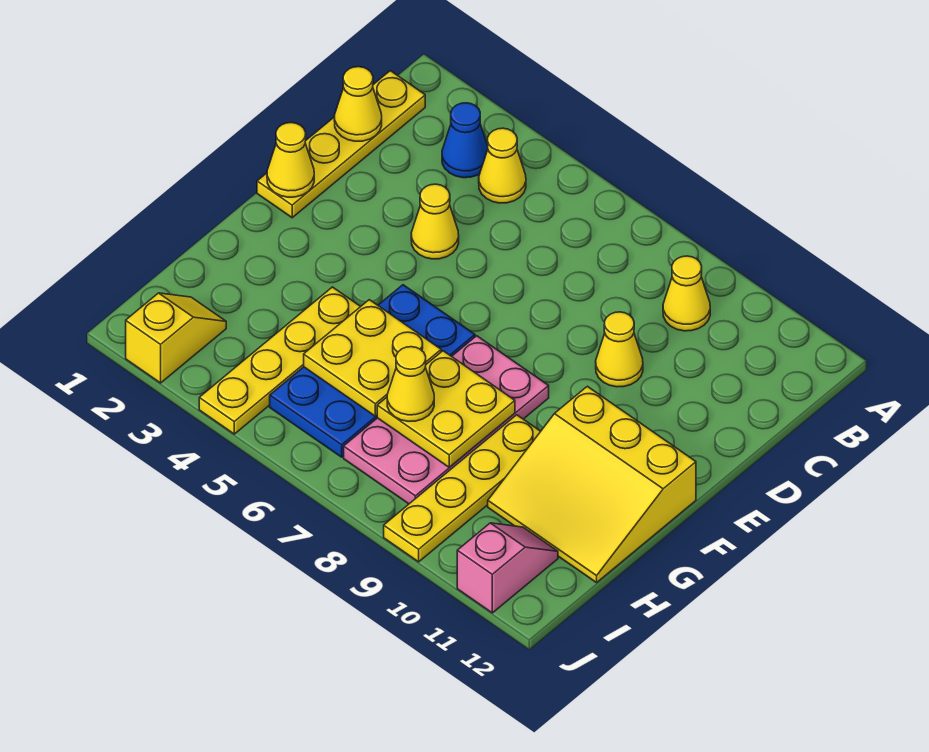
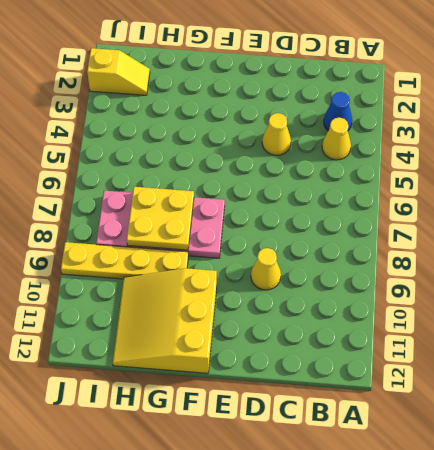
none -> yellow plate B1:E1 level 1
none -> yellow cone B9 level 1
none -> blue plate F5:I6 level 1

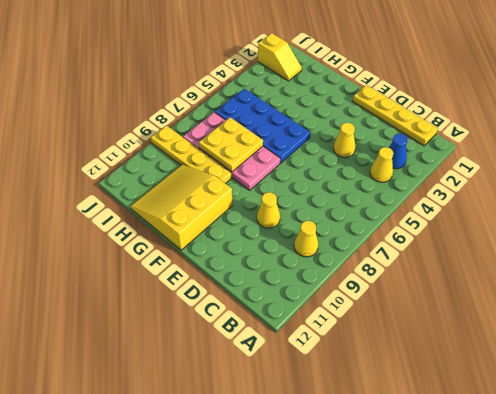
none -> yellow plate G4:J4 level 1
none -> pink slope I11:J11 level 1 top J
none -> yellow cone C1 level 2

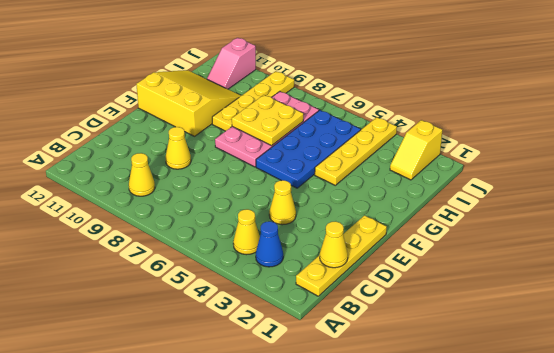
none -> yellow cone E1 level 2
none -> yellow plate G5:H6 level 2
none -> yellow cone H7 level 3

